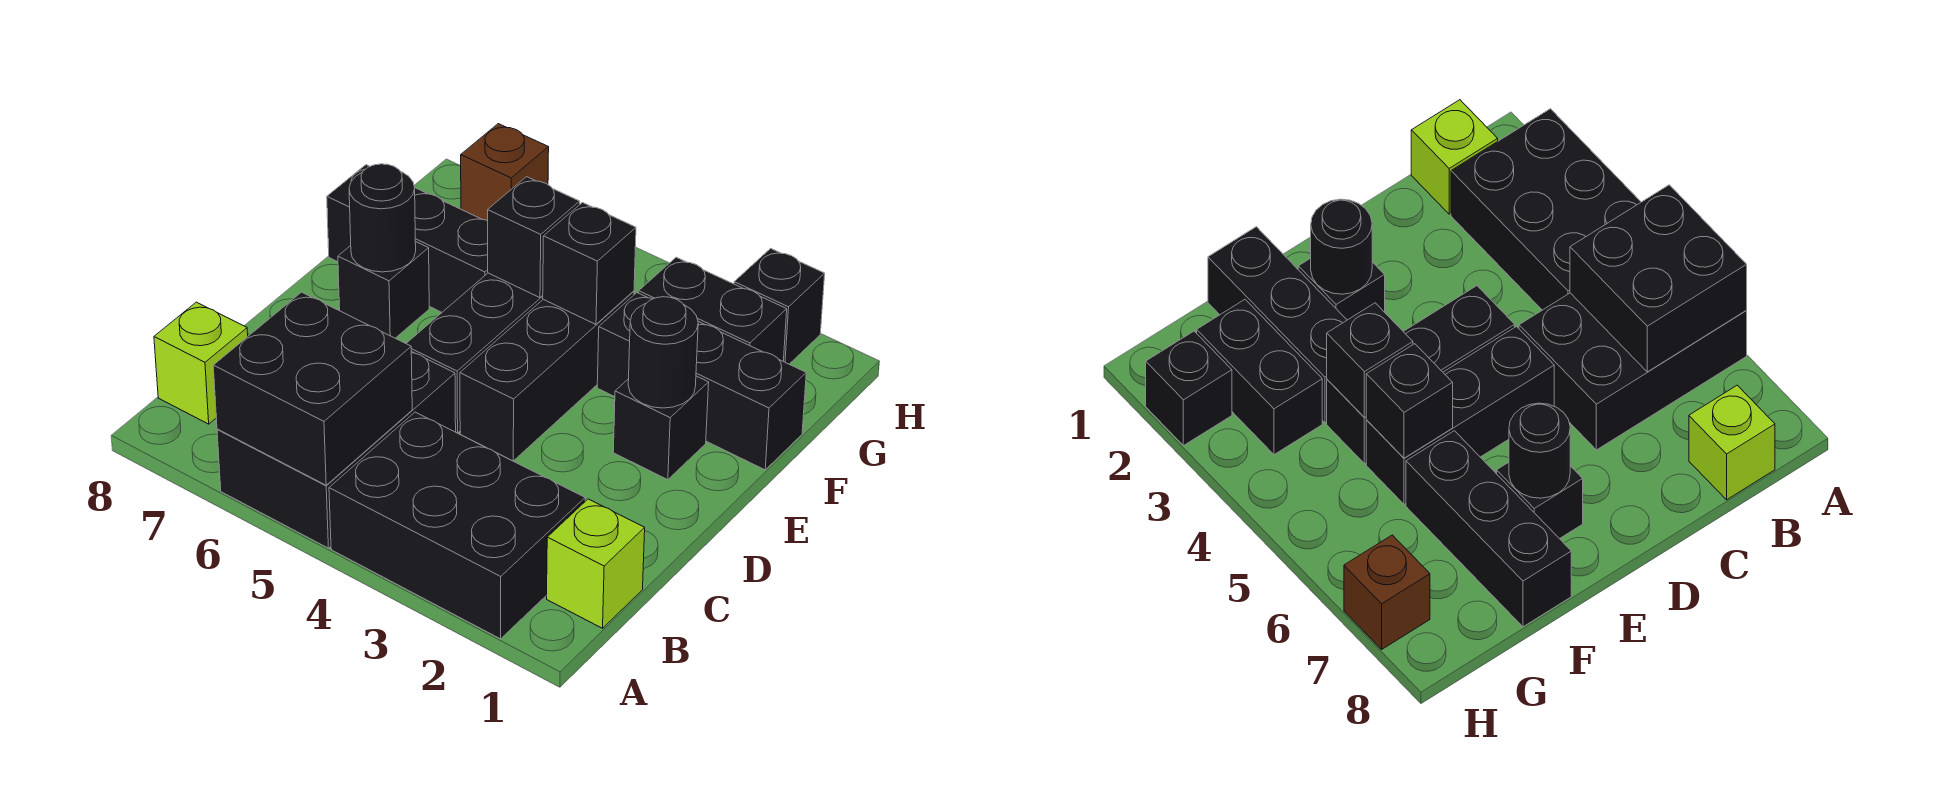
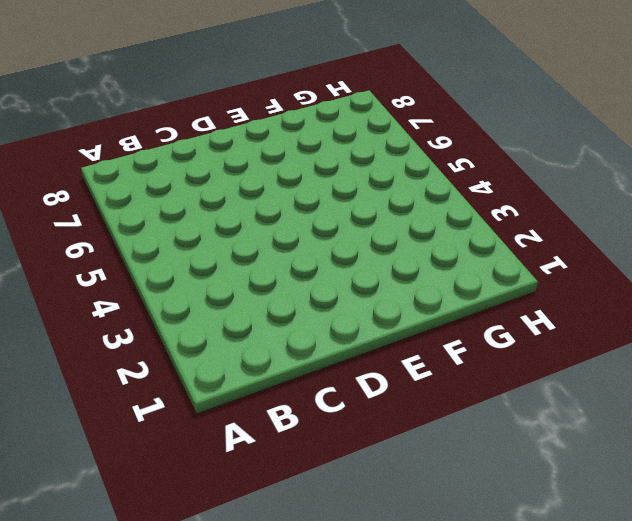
none -> black brick A2:B4 level 1
none -> black brick A5:C6 level 1
none -> lime brick B1 level 1

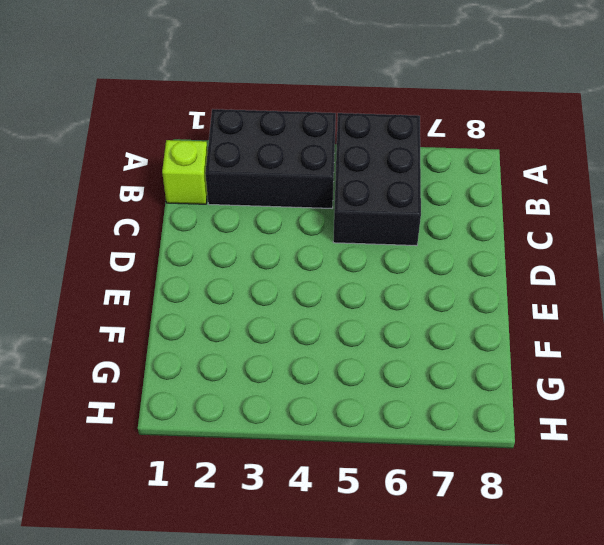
none -> lime brick B8 level 1
none -> black brick D4:F4 level 1
none -> black brick D5:F5 level 1

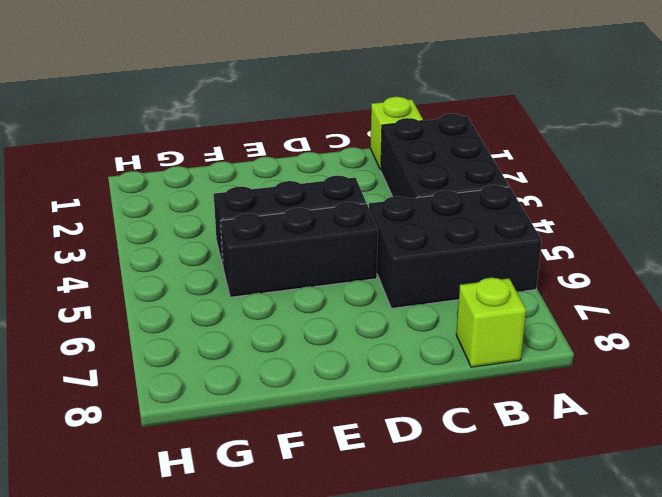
none -> black brick E2 level 1
none -> black brick E7 level 1
none -> black brick F1:F3 level 1

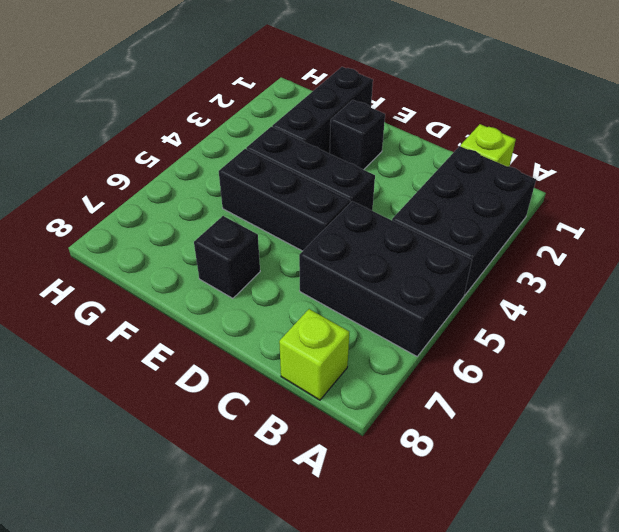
none -> black brick F6:F8 level 1
none -> black brick G2:G3 level 1
none -> black brick H2 level 1

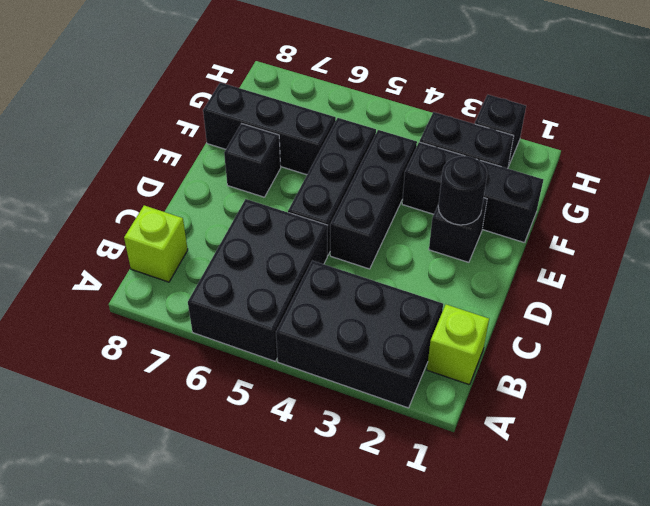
none -> brown brick H7 level 1
none -> black brick A5:B6 level 2
none -> black round brick E7 level 2

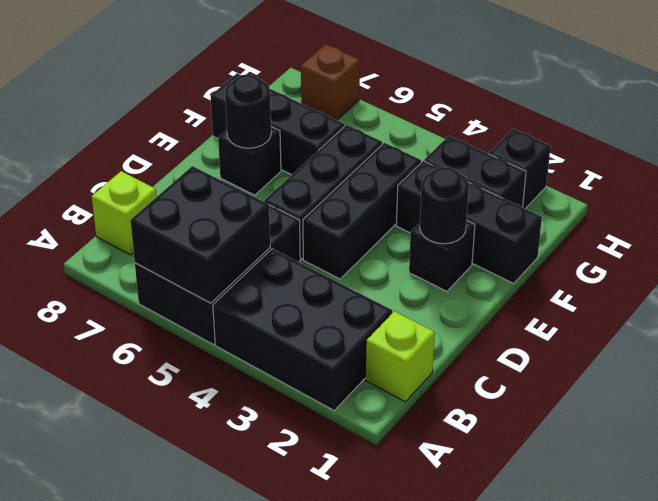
none -> black brick F4 level 2
none -> black brick F5 level 2

